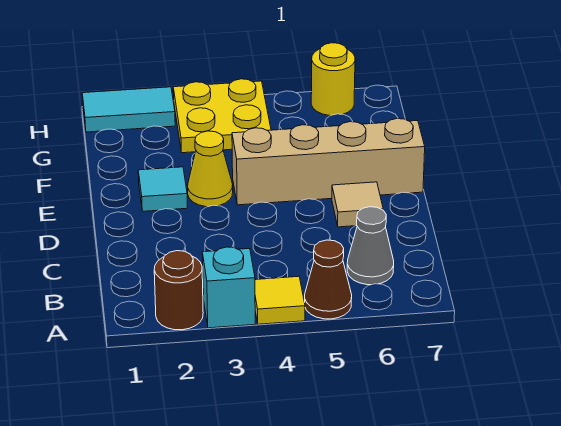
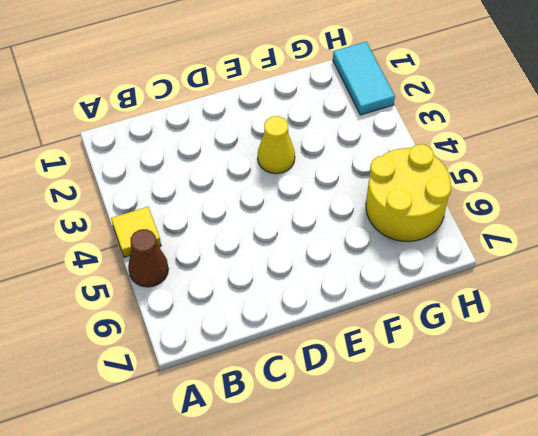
yellow round brick G5:H6 level 1 -> yellow round brick H6 level 1
none -> brown round brick A2 level 1
none -> cyan brick A3 level 1
none -> grey cone B6 level 1

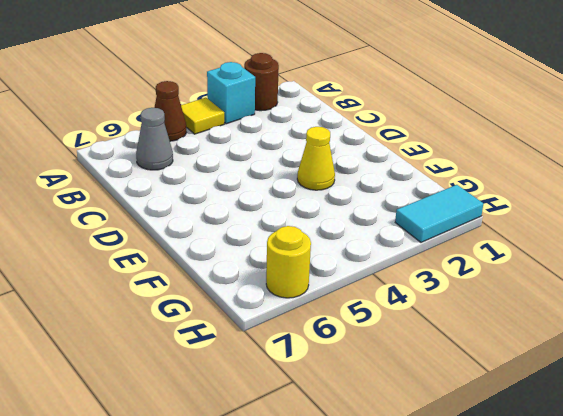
none -> tan tile D6 level 1
none -> cyan tile E2 level 1
none -> tan brick E4:E7 level 1

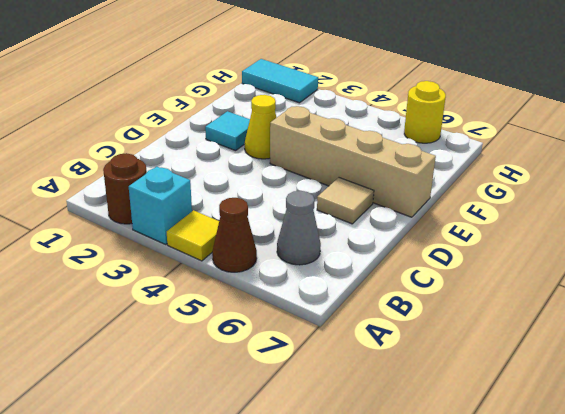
none -> yellow plate G3:H4 level 1

